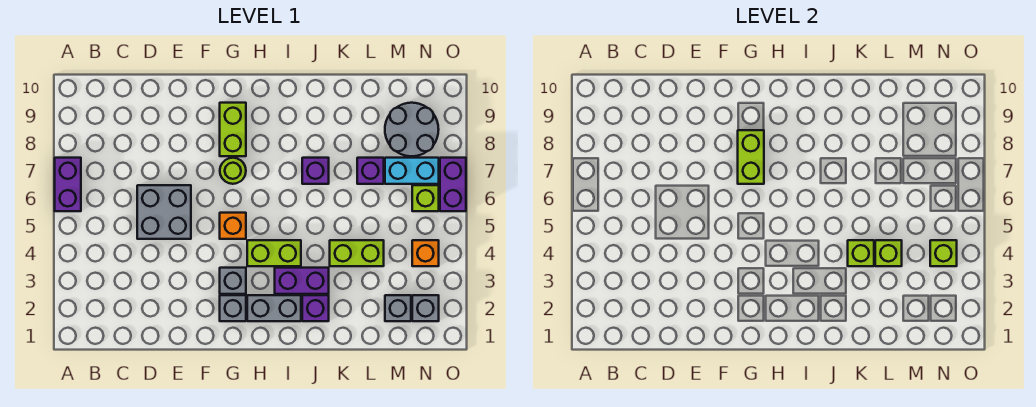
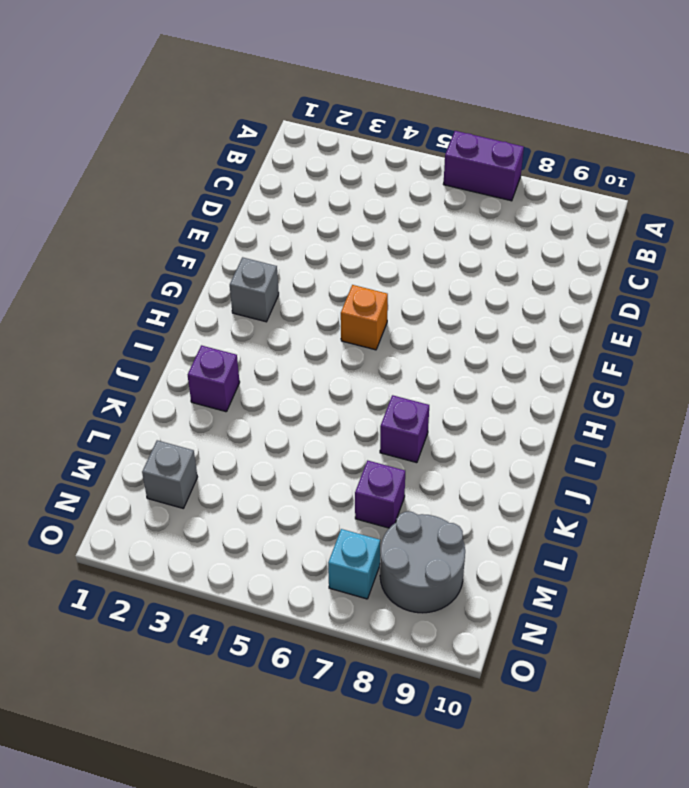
cyan brick N7 level 1 -> cyan brick M7:N7 level 1
none -> grey brick D5:E6 level 1
none -> grey brick G3 level 1
none -> lime round brick G7 level 1

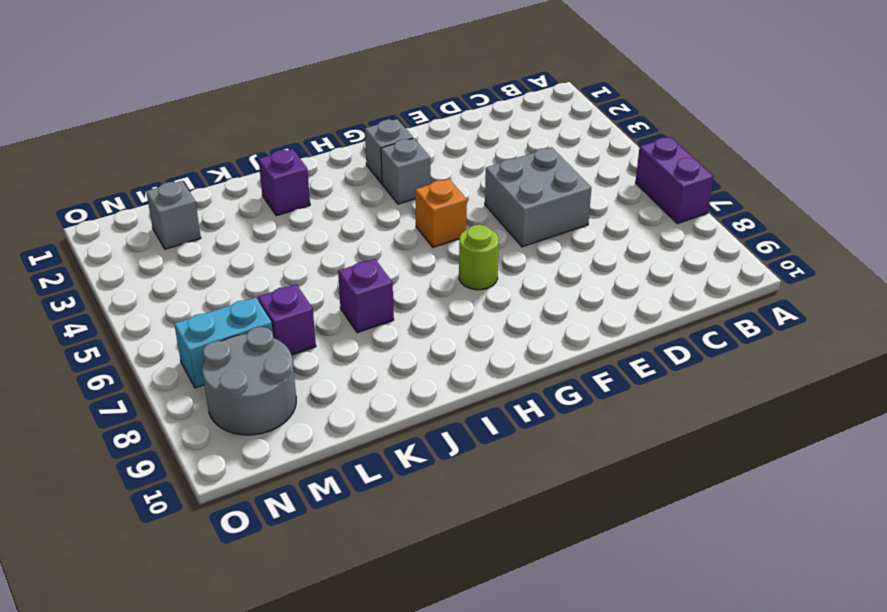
none -> lime brick G8:G9 level 1
none -> grey brick H2:I2 level 1
none -> lime brick H4:I4 level 1

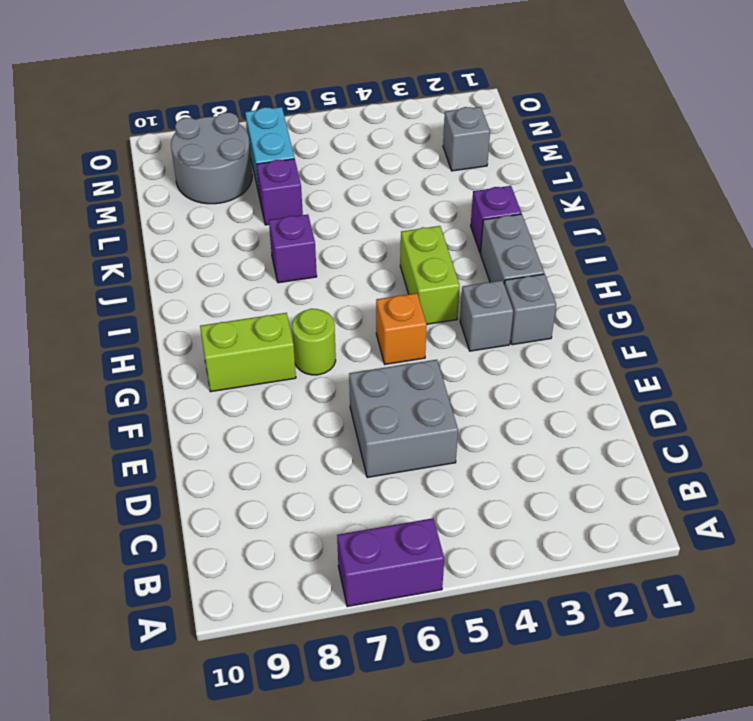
none -> purple brick I3:J3 level 1
none -> lime brick K4:L4 level 1
none -> grey brick N2 level 1

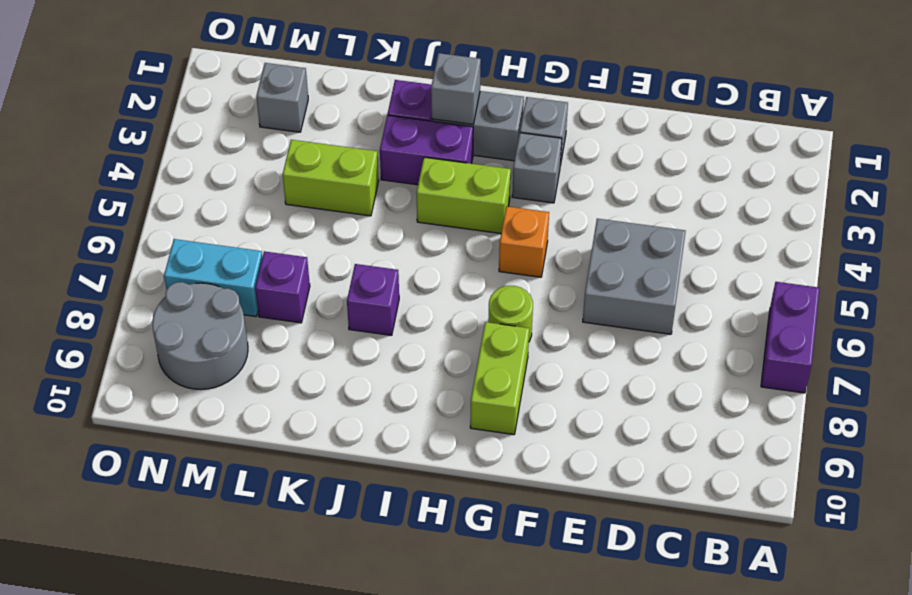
grey brick I2 level 2 -> grey brick N2 level 1
none -> orange brick N4 level 1
none -> lime brick N6 level 1
none -> purple brick O6:O7 level 1

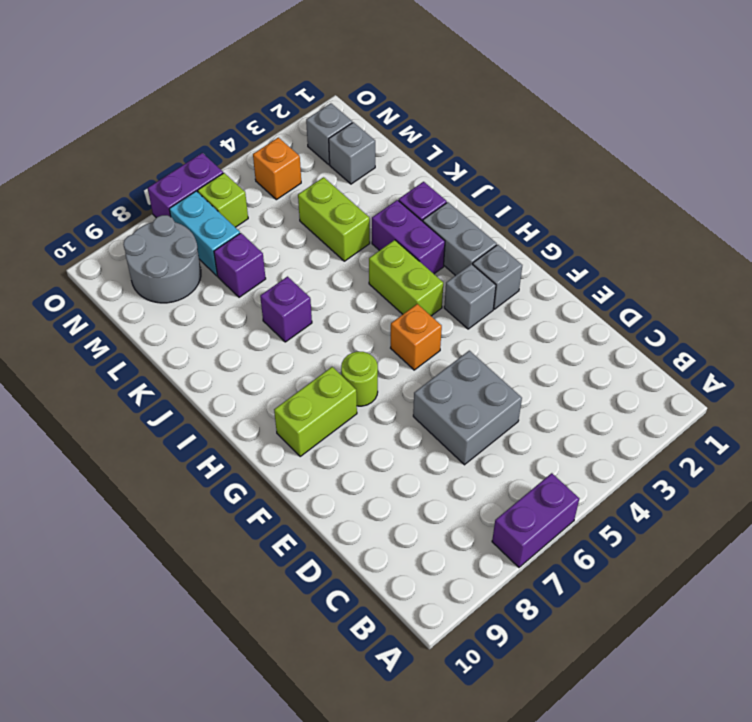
none -> lime brick G7:G8 level 2
none -> lime brick K4 level 2
none -> lime brick L4 level 2

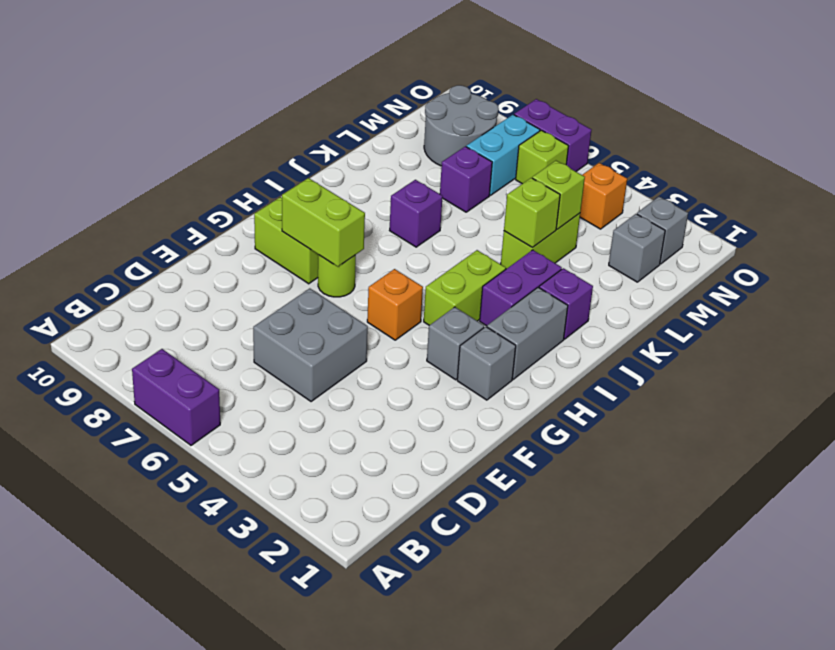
none -> lime brick N4 level 2

